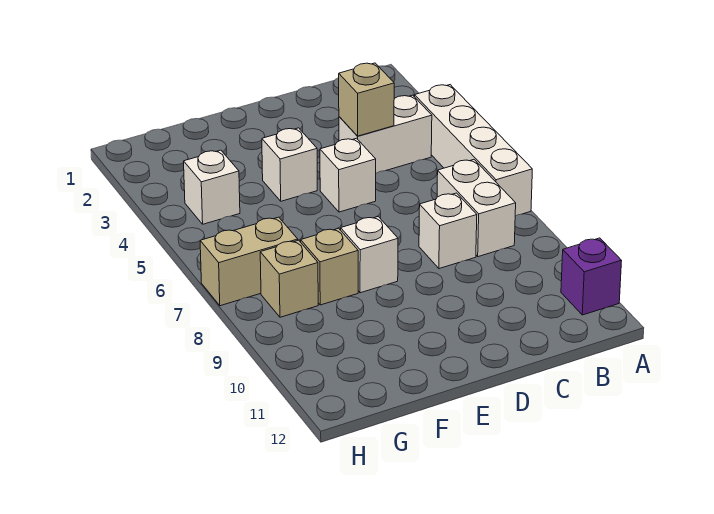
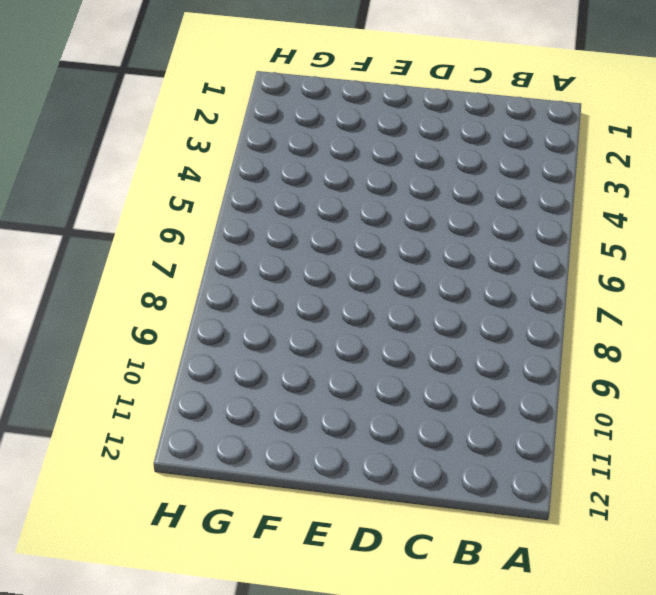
none -> white brick A4:A7 level 1
none -> purple brick A11 level 1
none -> white brick B4:C4 level 1

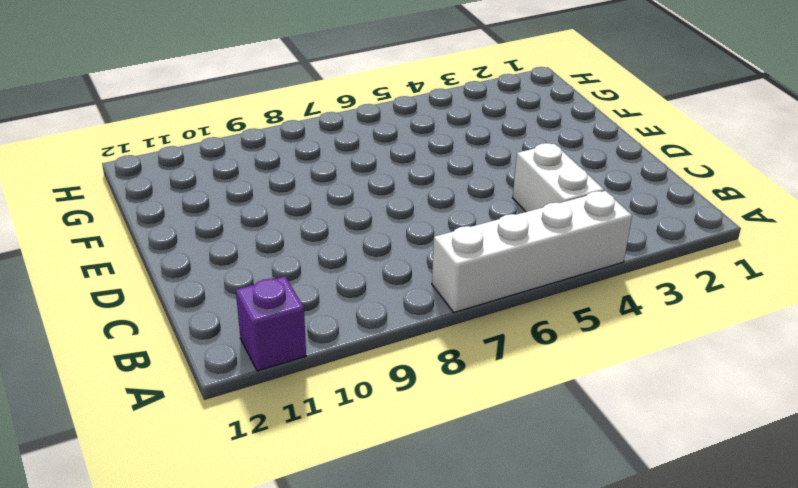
none -> white brick B7:B8 level 1
none -> white brick C8 level 1
none -> white brick D5 level 1

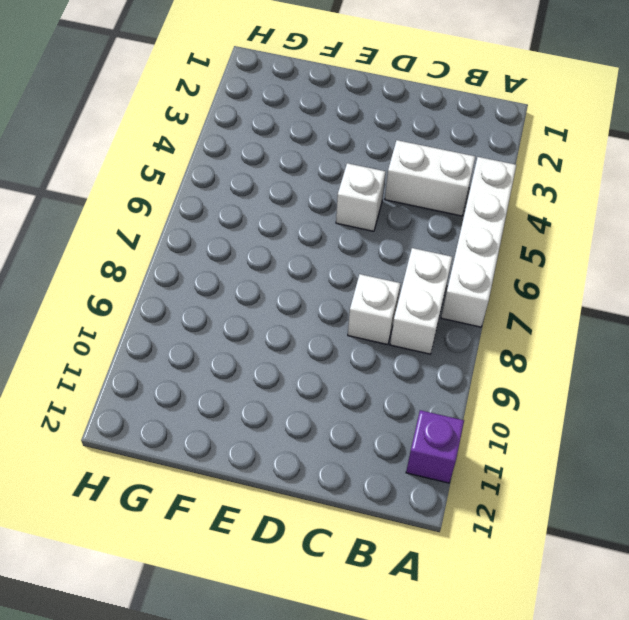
none -> white brick E4 level 1
none -> white brick E8 level 1
none -> tan brick F8 level 1

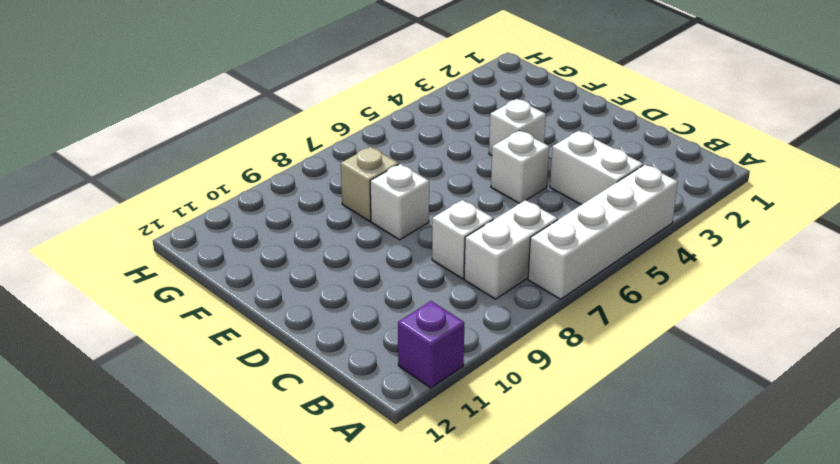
none -> white brick G4 level 1
none -> tan brick G7:H7 level 1
none -> tan brick G8 level 1

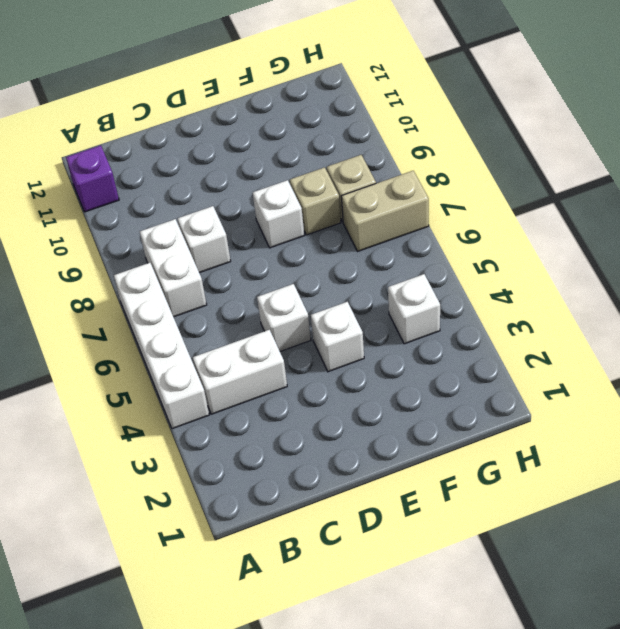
none -> tan brick C4 level 2

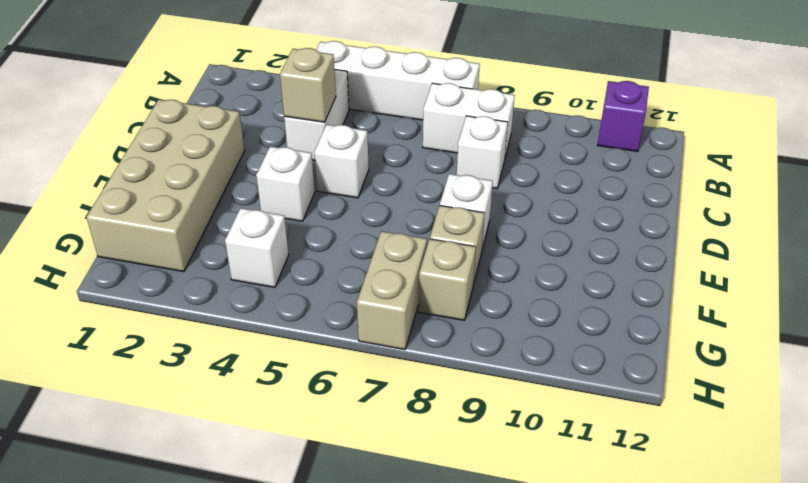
tan brick D1:G2 level 1 -> none

